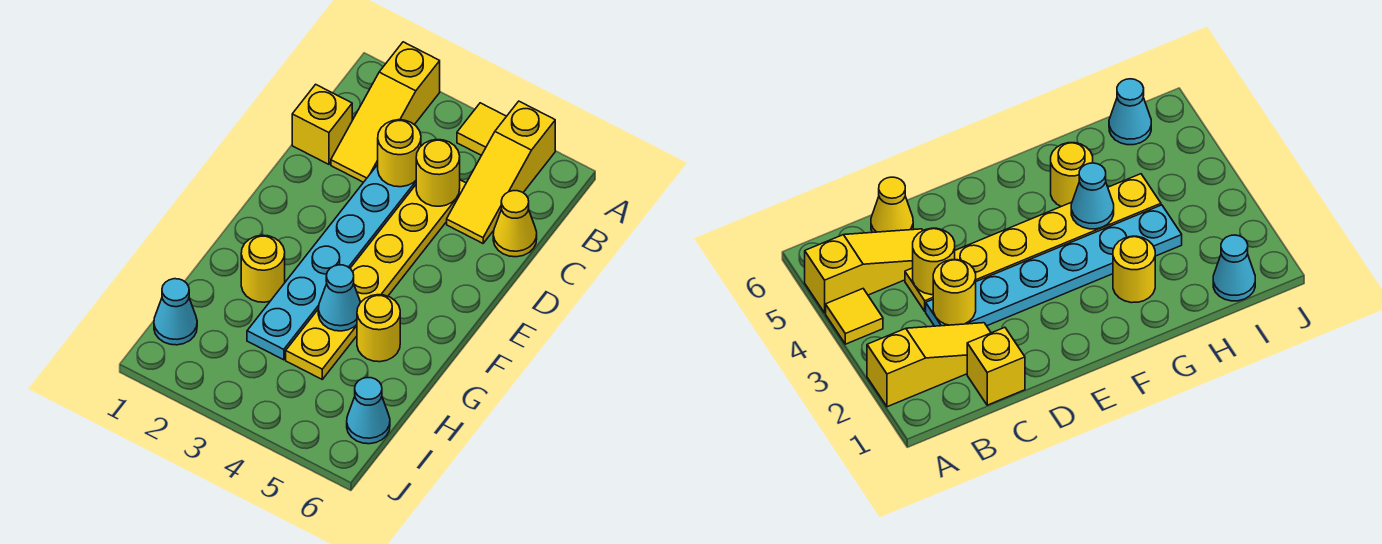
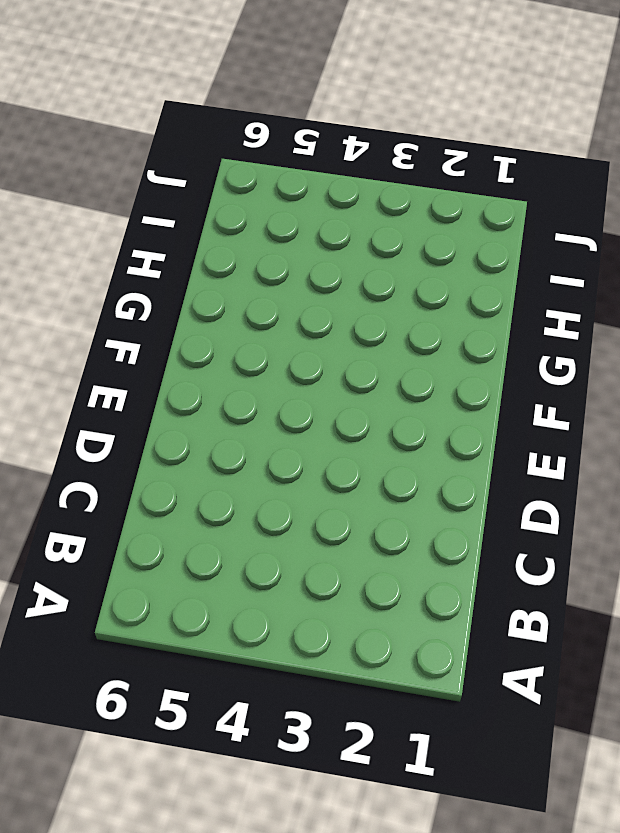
none -> yellow slope A2:C2 level 1 top A
none -> yellow tile A4 level 1
none -> yellow slope A5:C5 level 1 top A

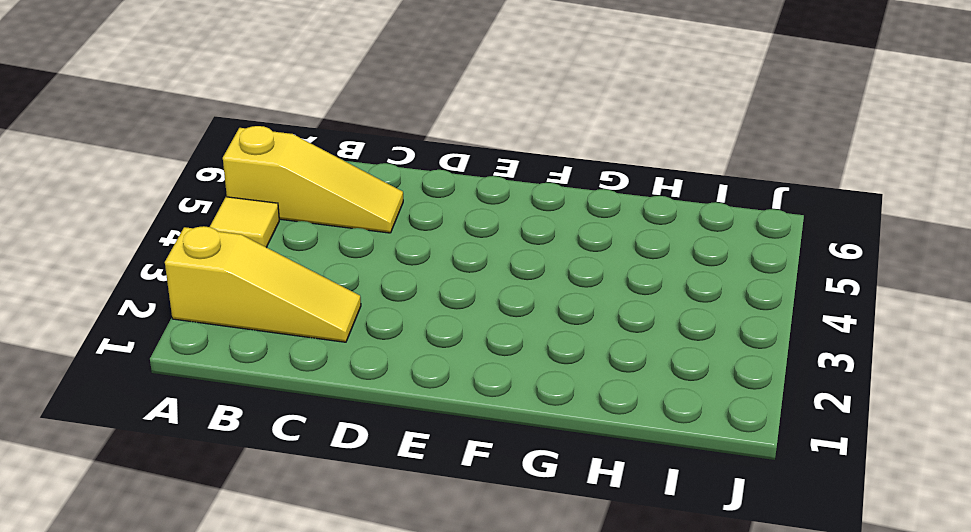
none -> yellow brick C1 level 1
none -> cyan plate C3:H3 level 1
none -> yellow plate C4:H4 level 1

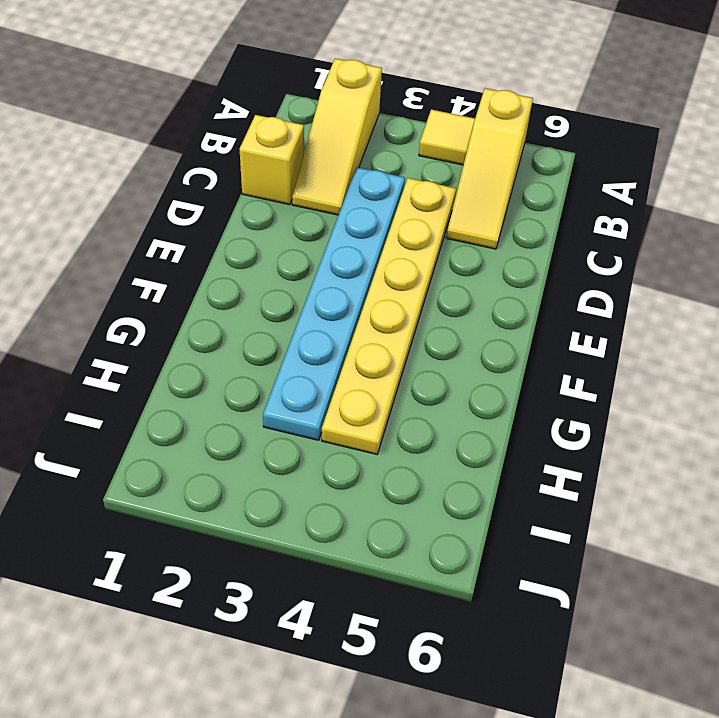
none -> yellow cone C6 level 1
none -> yellow round brick G2 level 1
none -> yellow round brick G5 level 1

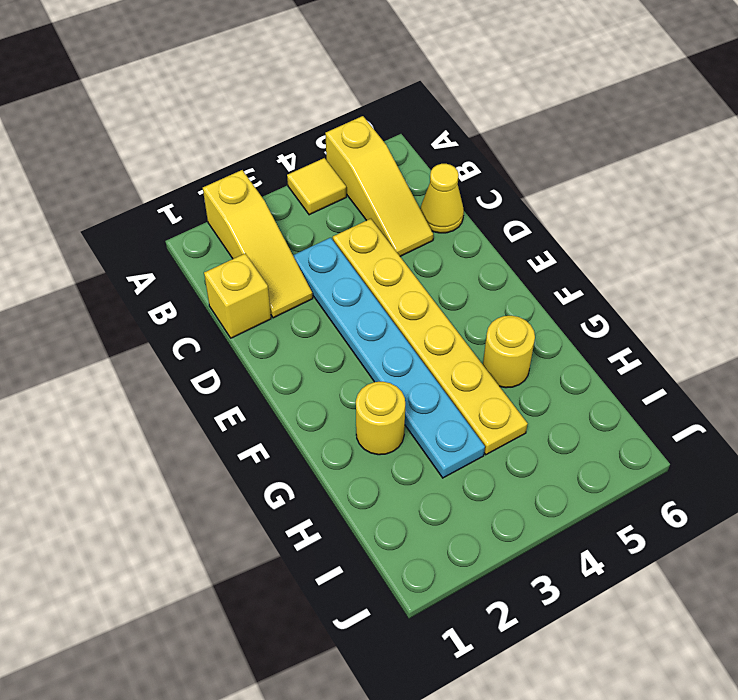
none -> cyan cone I1 level 1
none -> cyan cone I6 level 1
none -> yellow round brick C3 level 2

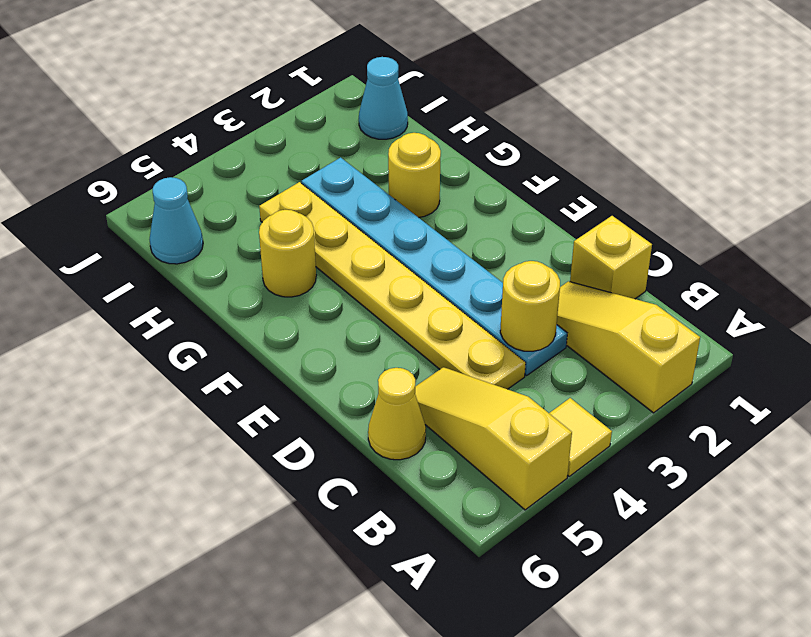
none -> yellow round brick C4 level 2
none -> cyan cone G4 level 2

